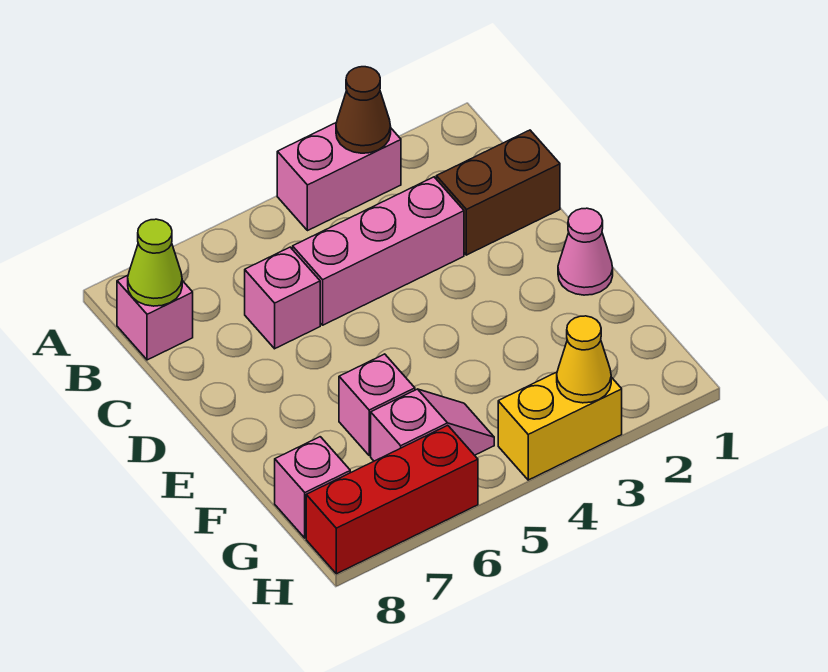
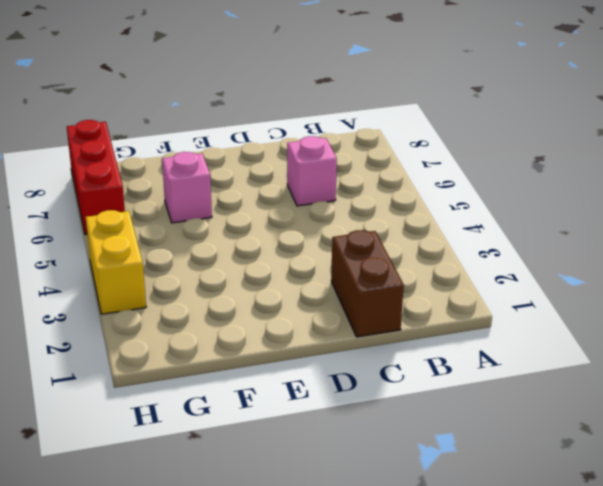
none -> pink brick A3:A4 level 1
none -> pink brick B8 level 1
none -> pink brick C3:C5 level 1

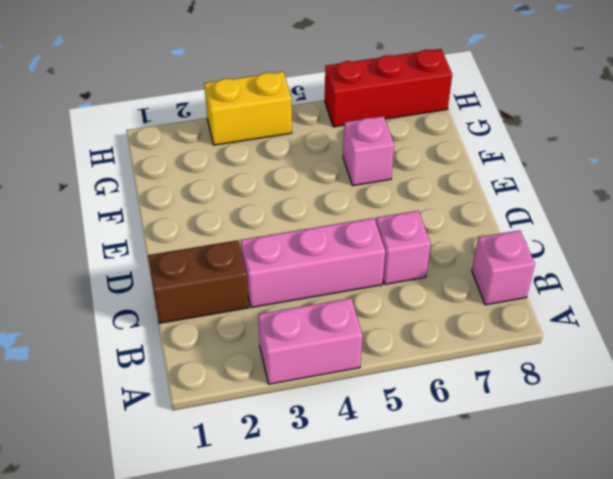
none -> pink cone E1 level 1
none -> pink slope G5:G6 level 1 top 6
none -> pink brick G8 level 1

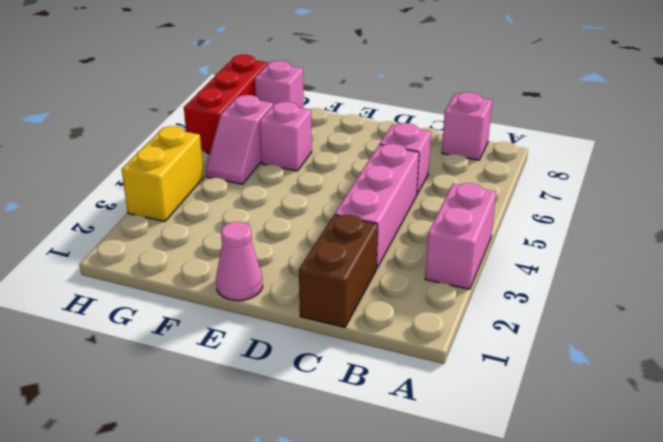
none -> brown cone A3 level 2
none -> lime cone B8 level 2
none -> yellow cone H3 level 2

